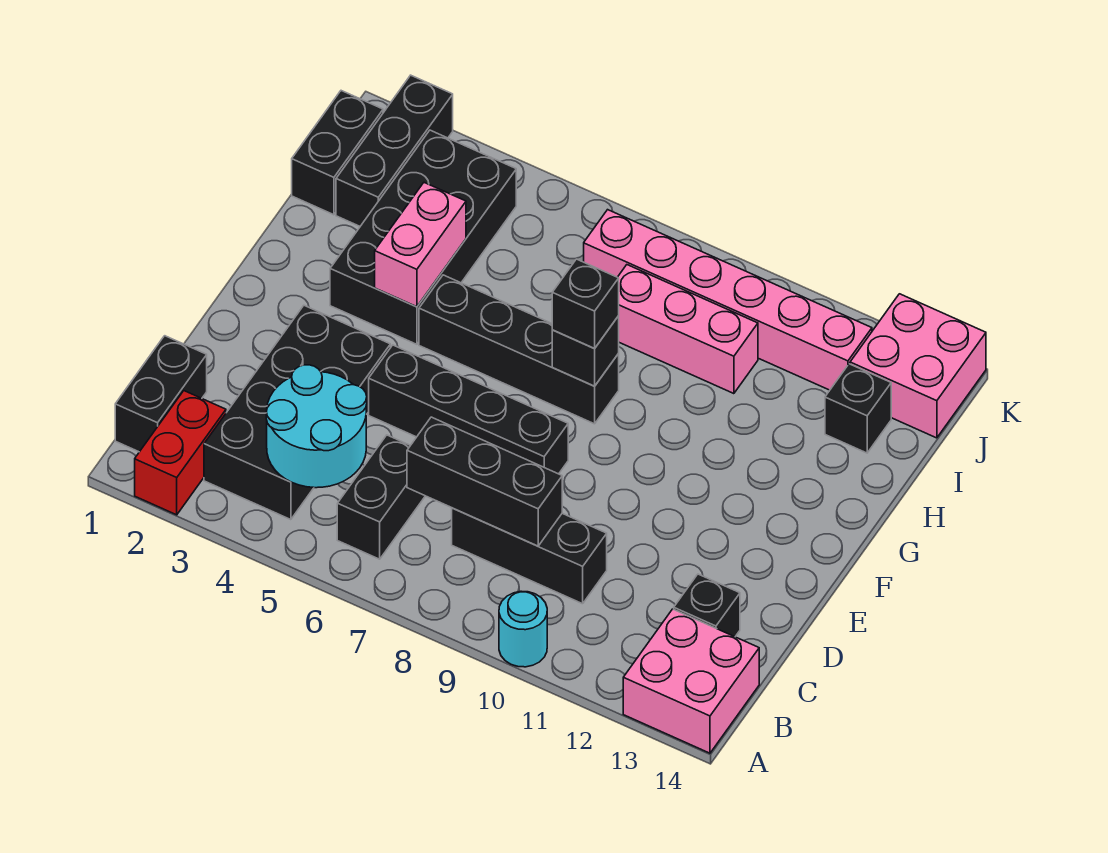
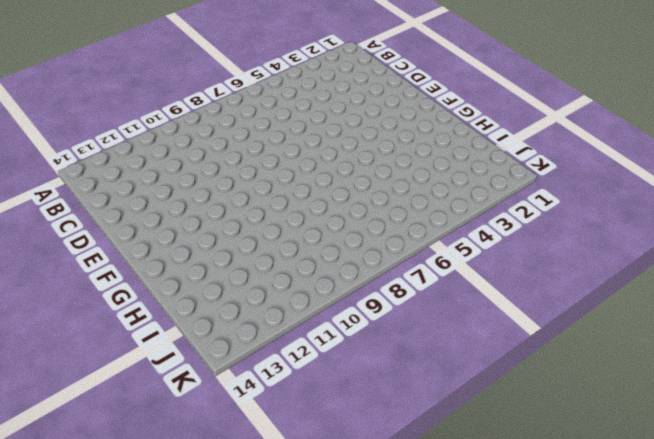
none -> red brick A2:B2 level 1
none -> cyan round brick A10 level 1
none -> pink brick A13:B14 level 1

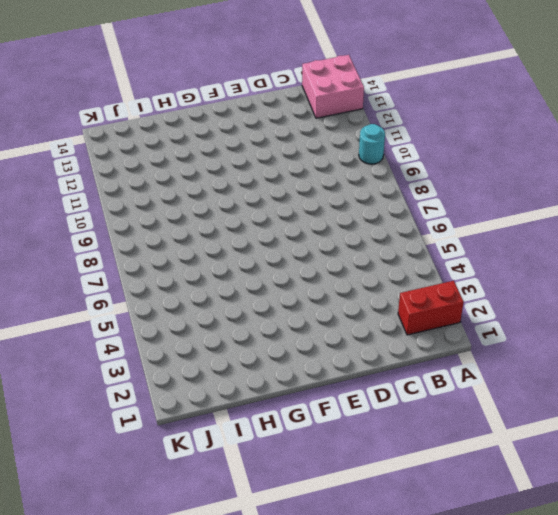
none -> black brick B1:C1 level 1
none -> black brick B3:E4 level 1
none -> black brick B6:C6 level 1

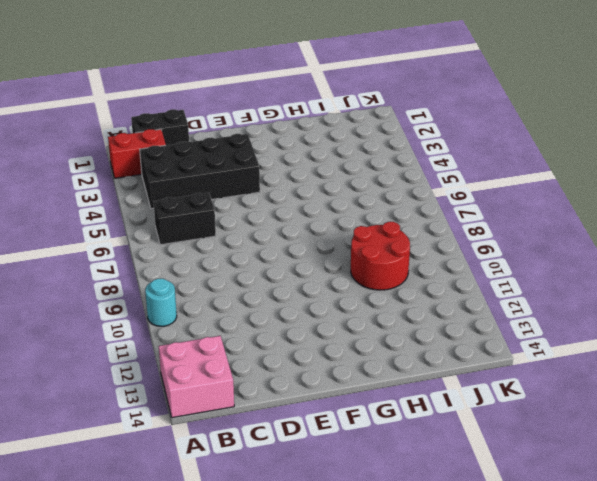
red round brick H9:I10 level 1 -> pink brick I8:I10 level 1
none -> black brick C8:C10 level 1
none -> black brick C13 level 1
none -> black brick E5:E8 level 1

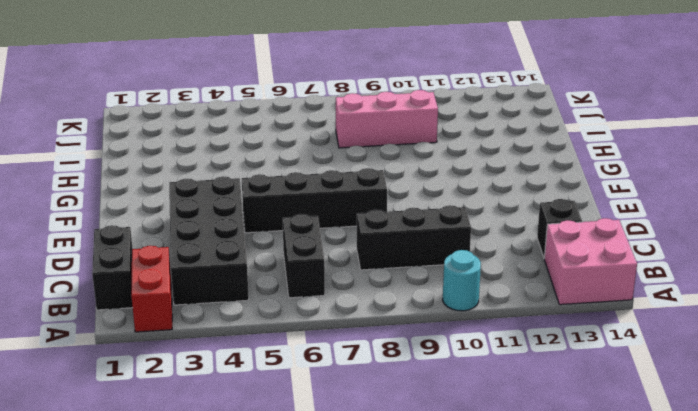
none -> black brick G3:J4 level 1
none -> black brick G5:G8 level 1
none -> black brick I1:J1 level 1

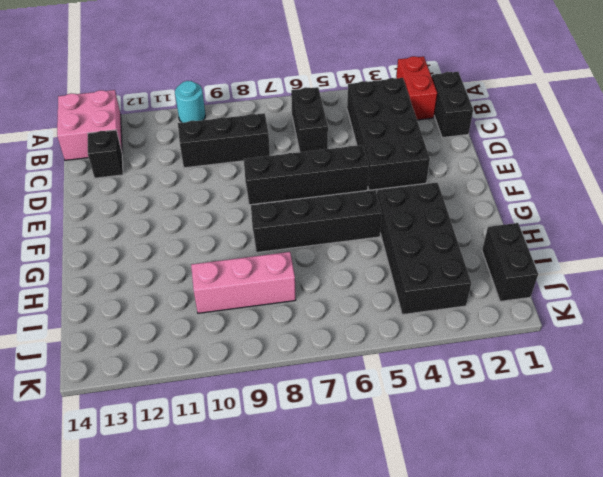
none -> black brick I2:K2 level 1
none -> black brick I13 level 1
none -> pink brick J7:J12 level 1

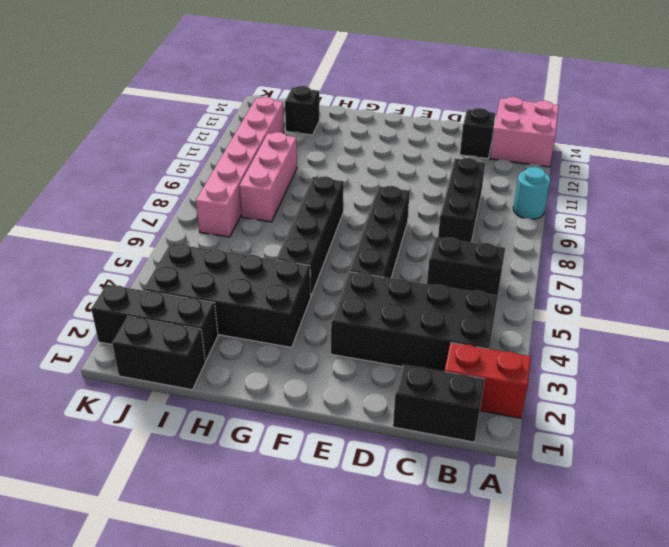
none -> pink brick J13:K14 level 1
none -> cyan round brick B4:C5 level 2
none -> black brick C7:C9 level 2

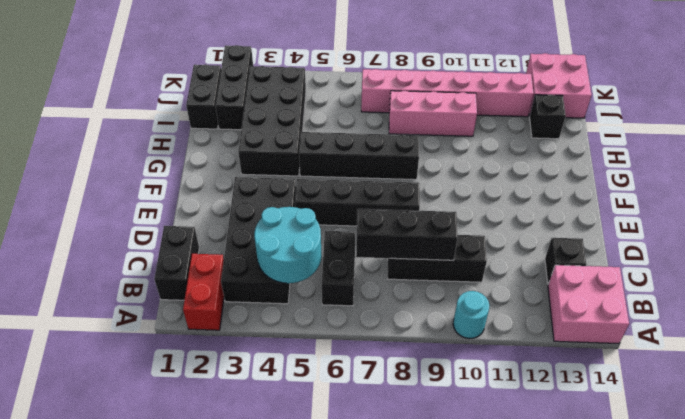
none -> pink brick G4:H4 level 2
none -> black brick G8 level 2
none -> black brick G8 level 3

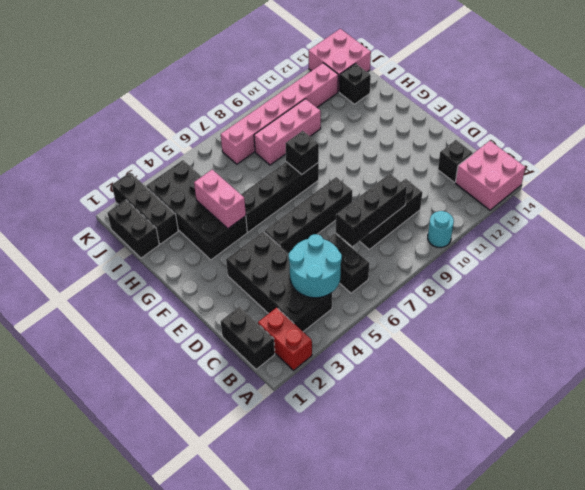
none -> black brick G8 level 3

